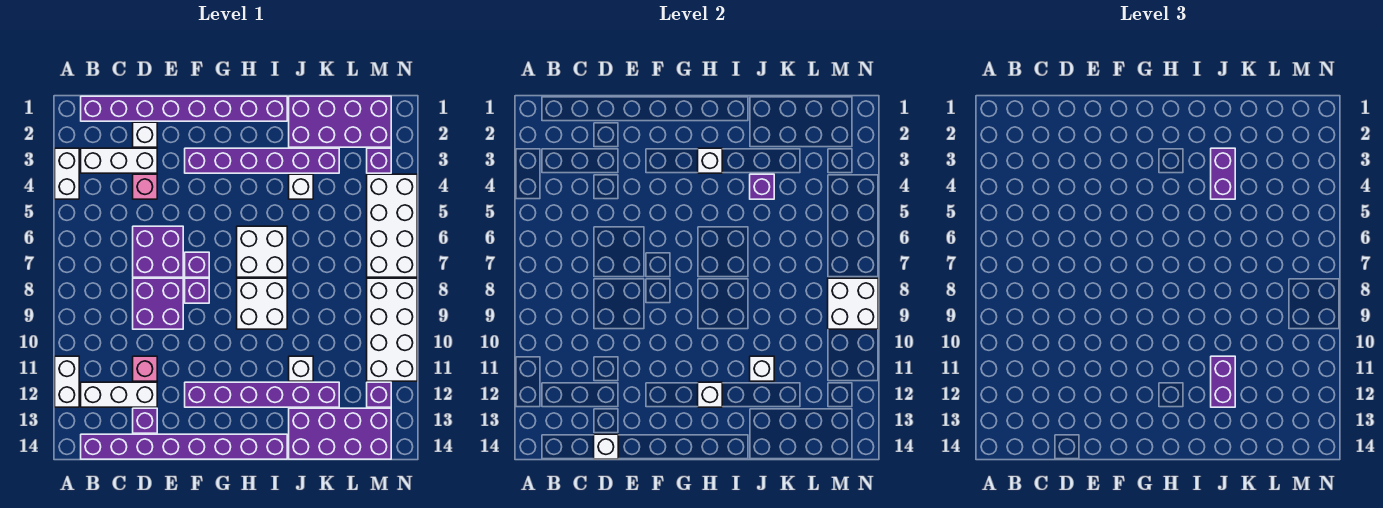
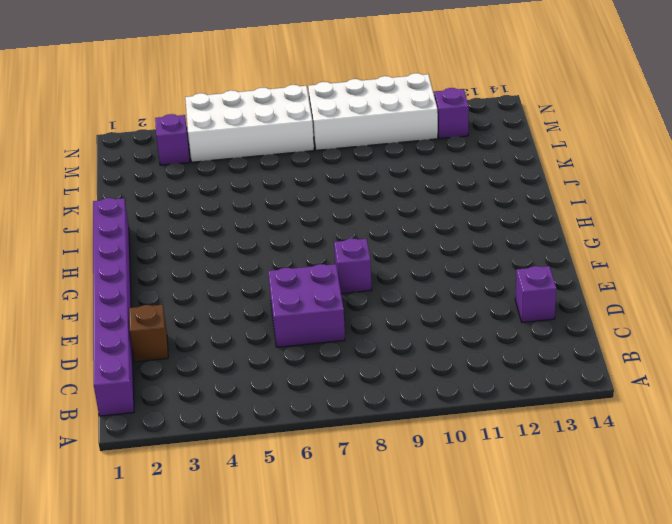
brown brick D2 level 1 -> white brick D2 level 1
none -> white brick A3:A4 level 1
none -> white brick A11:A12 level 1
none -> white brick B3:D3 level 1
none -> white brick B12:D12 level 1

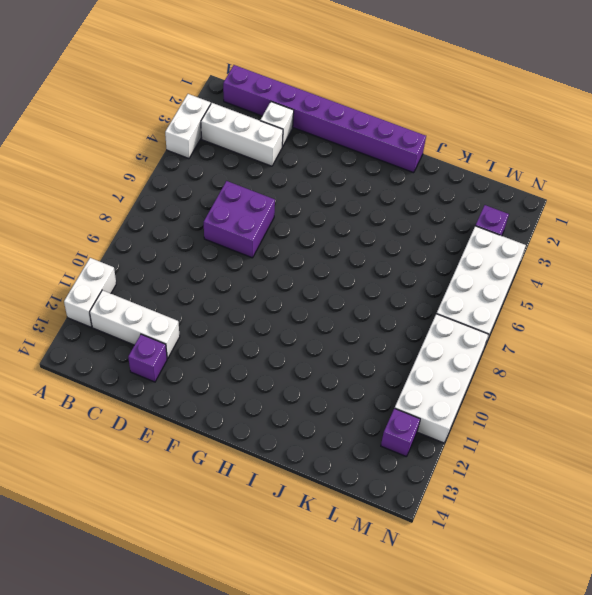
none -> purple brick B14:I14 level 1
none -> pink brick D4 level 1
none -> purple brick D8:E9 level 1
none -> pink brick D11 level 1

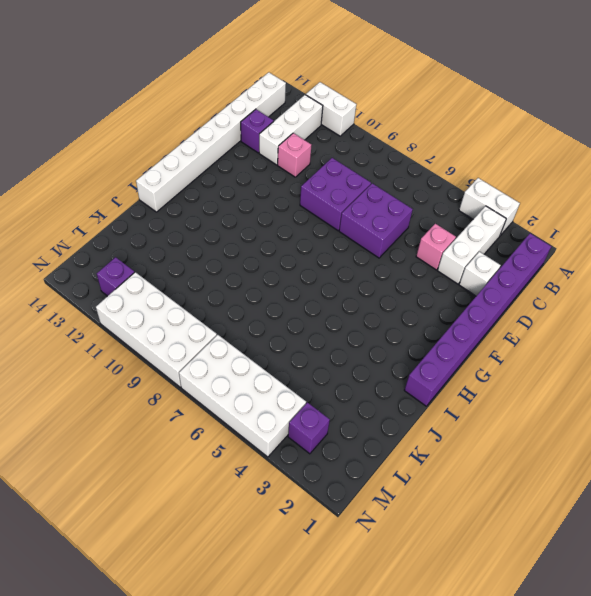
white brick B14:I14 level 1 -> purple brick B14:I14 level 1
none -> purple brick F3:K3 level 1
none -> purple brick F7 level 1
none -> purple brick F8 level 1
none -> purple brick F12:K12 level 1

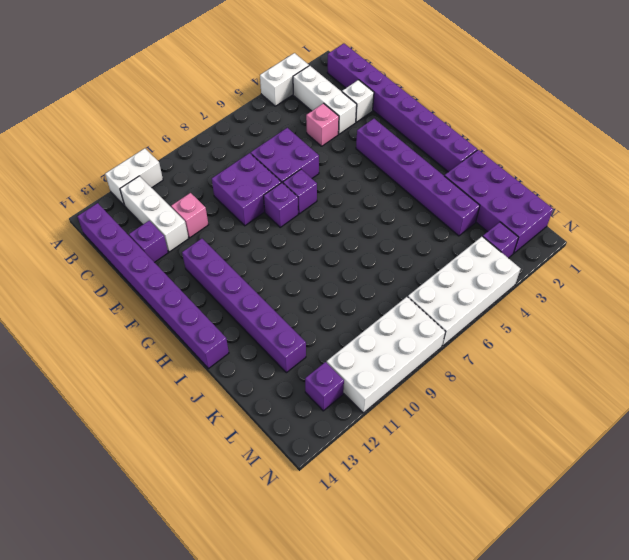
none -> white brick H6:I7 level 1
none -> white brick H8:I9 level 1
none -> white brick J4 level 1
none -> white brick J11 level 1

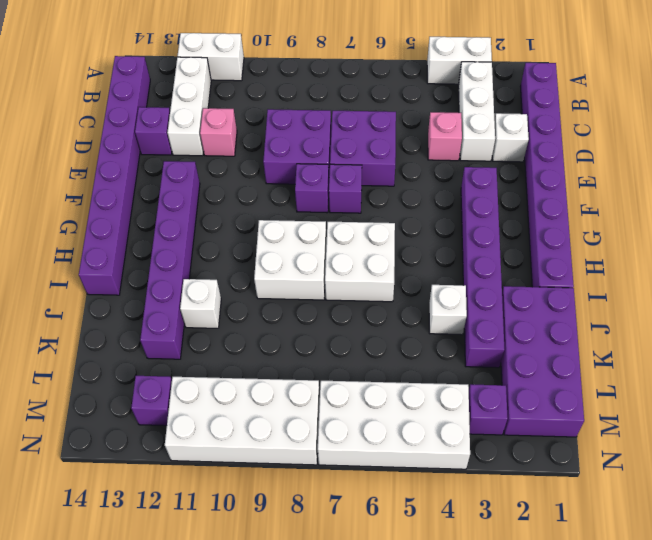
none -> purple brick J13:M14 level 1
none -> white brick D14 level 2
none -> white brick H3 level 2
none -> white brick H12 level 2

